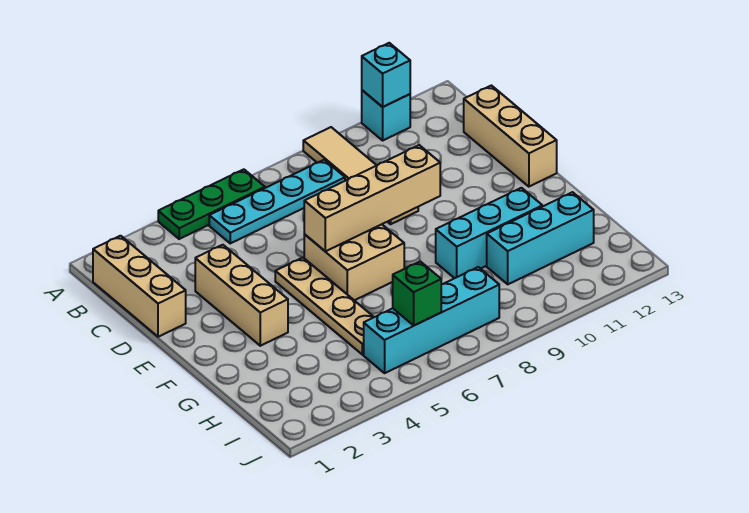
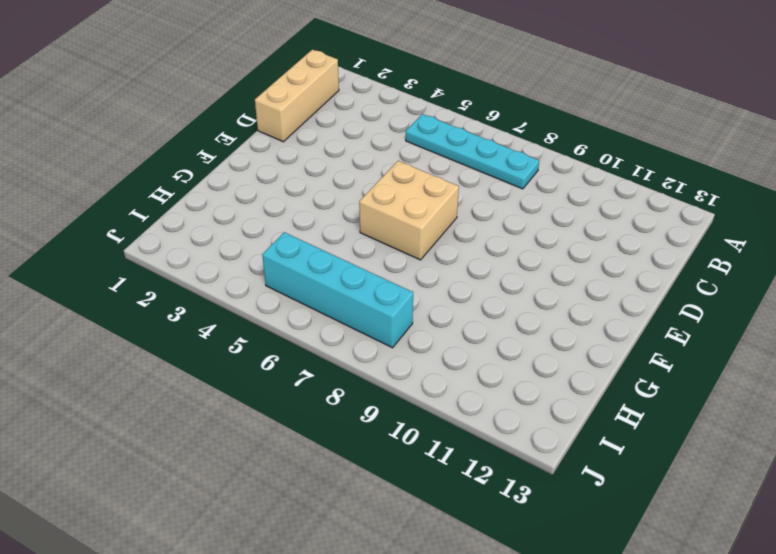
none -> green plate A4:A6 level 1
none -> tan tile A9:D9 level 1
none -> cyan brick A11 level 1

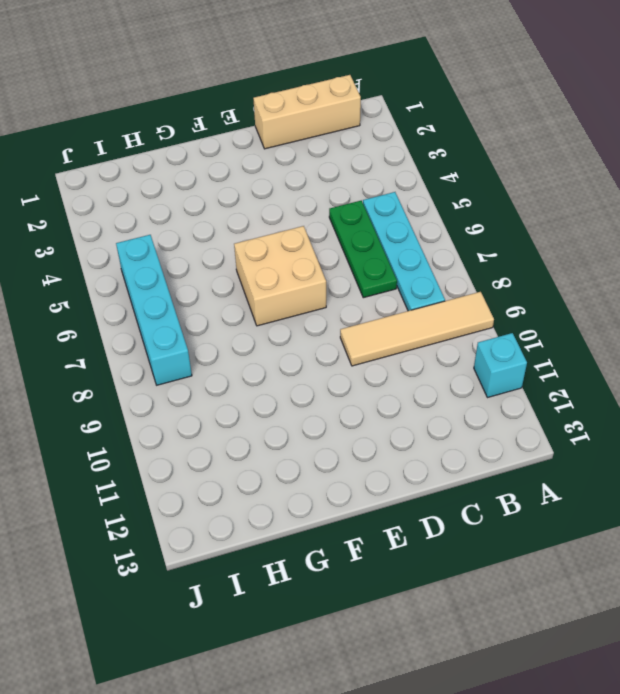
green plate C5:C7 level 1 -> green plate A4:A6 level 1
none -> tan brick C13:E13 level 1
none -> tan brick D3:F3 level 1
none -> tan plate E5:H5 level 1

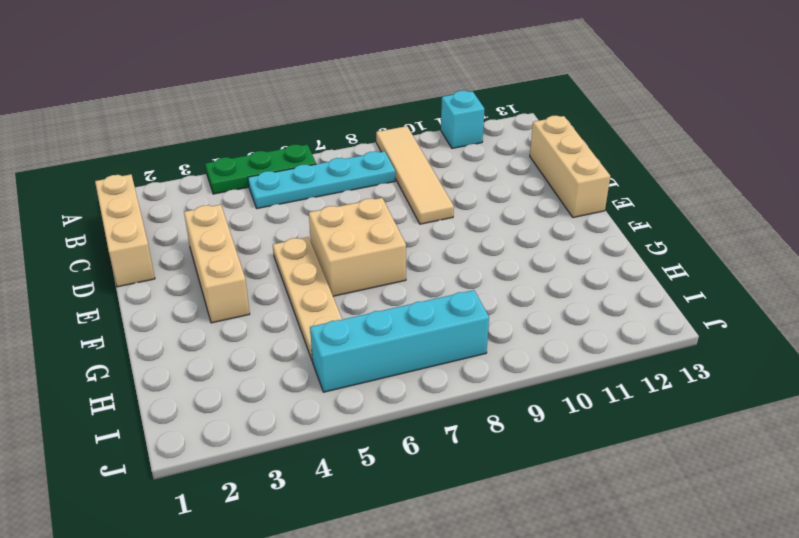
none -> cyan brick G9:G11 level 1
none -> cyan brick H10:H12 level 1
none -> cyan brick A11 level 2

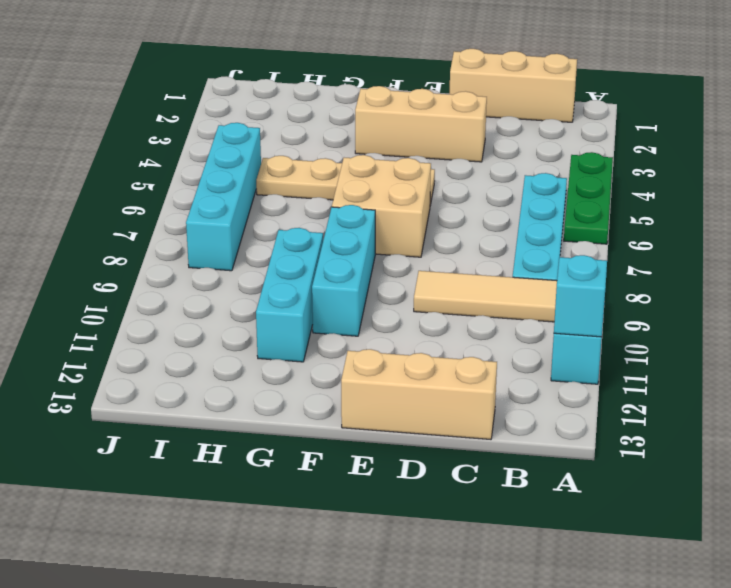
cyan brick F8:F10 level 1 -> cyan brick H10:H12 level 1
none -> tan brick E6:E9 level 2
none -> green brick I6 level 2

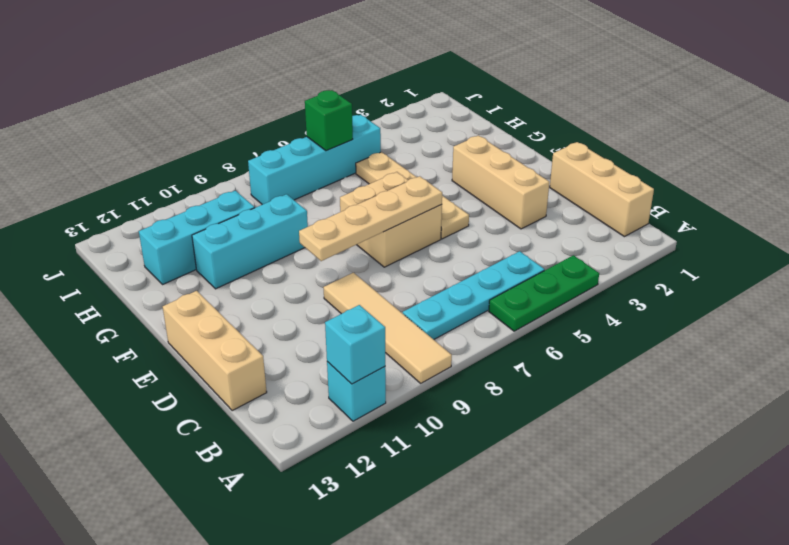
tan plate E6:E9 level 2 -> tan brick E6:E9 level 2

